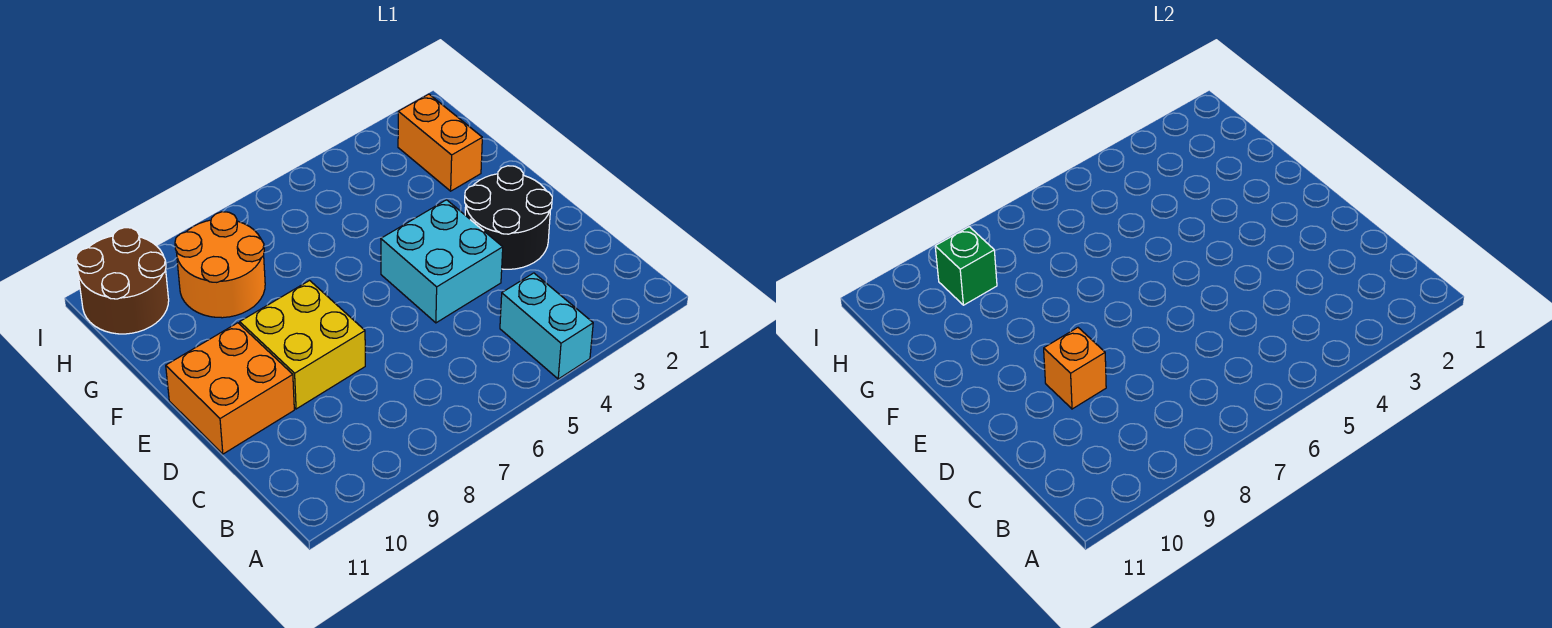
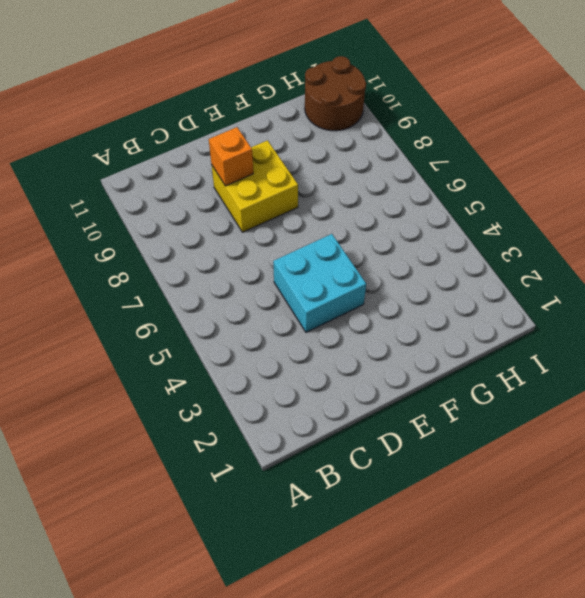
none -> cyan brick A4:B4 level 1
none -> black round brick D2:E3 level 1

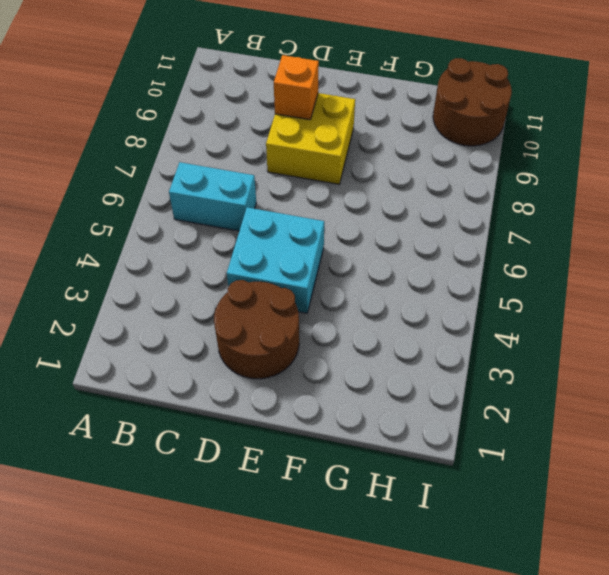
cyan brick B6:C6 level 1 -> cyan brick A4:B4 level 1
brown round brick D2:E3 level 1 -> black round brick D2:E3 level 1
none -> orange brick D10:E11 level 1
none -> orange brick G2:H2 level 1

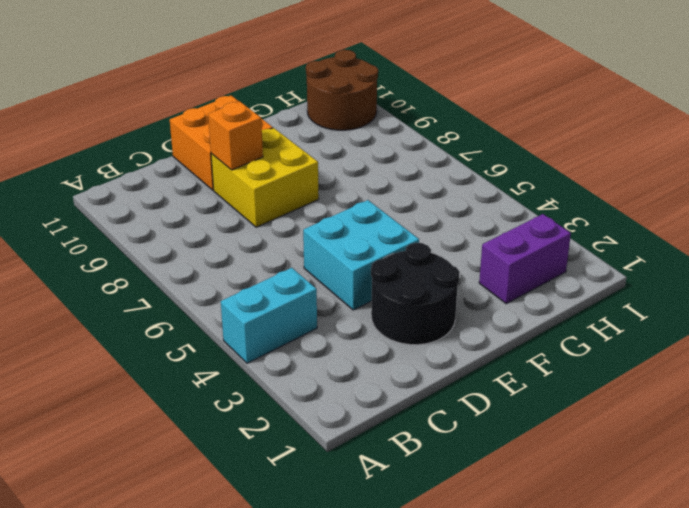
purple brick G2:H2 level 1 -> orange brick G2:H2 level 1
none -> orange round brick G8:H9 level 1
none -> green brick H9 level 2

